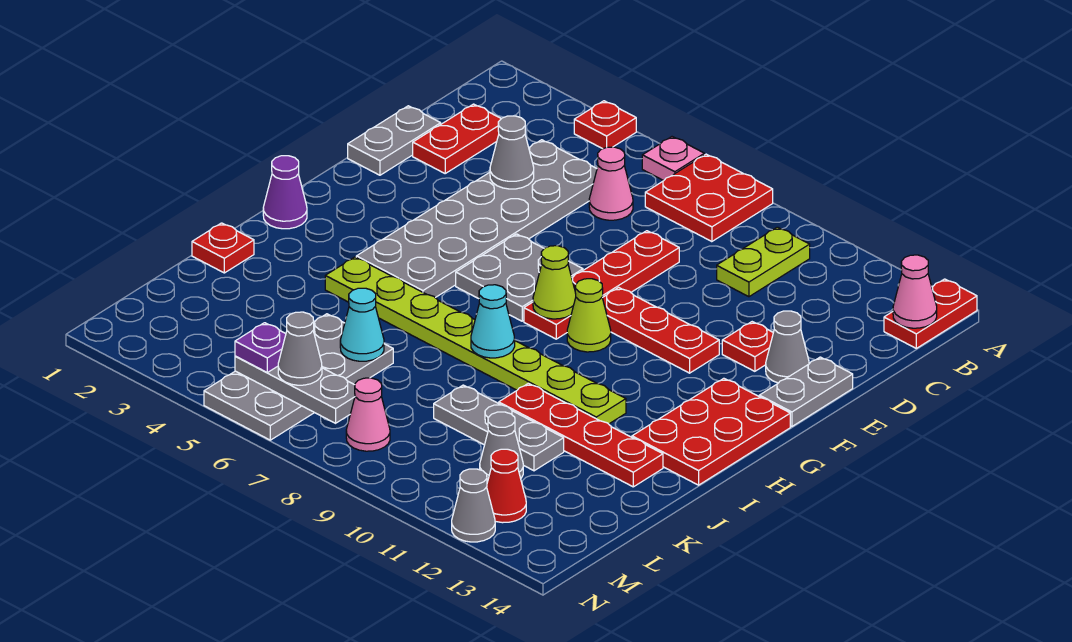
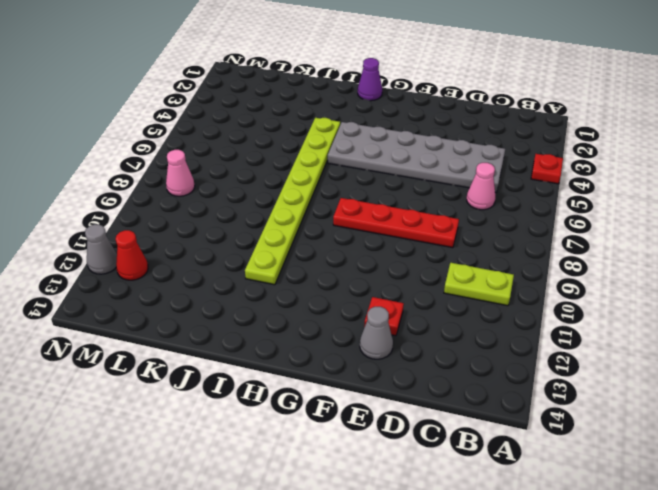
none -> pink plate A6 level 1
none -> red plate A7:B8 level 1
none -> red plate A14:B14 level 1
none -> red plate C2:D2 level 1

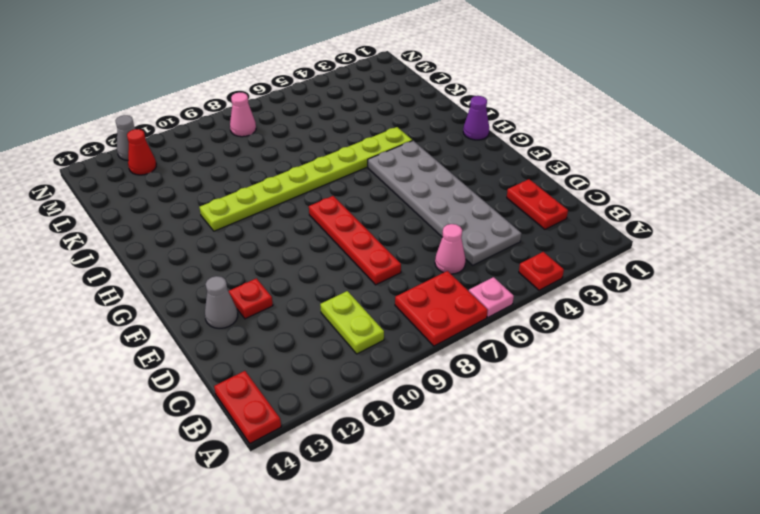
none -> grey plate D1:E1 level 1
none -> grey plate E14:F14 level 1
none -> grey plate F6:G7 level 1
none -> red plate F9:F11 level 1

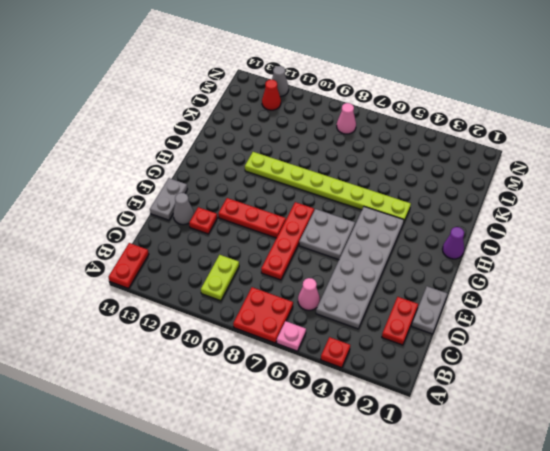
none -> lime cone G9 level 1
none -> red plate G13:I14 level 1
none -> red plate J1 level 1
none -> red plate J10:J13 level 1

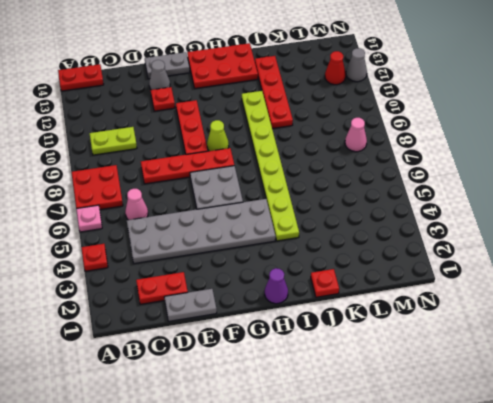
none -> grey plate K5:N6 level 1
none -> grey plate K9:K11 level 1
none -> grey cone L11 level 1
none -> pink cone B14 level 2

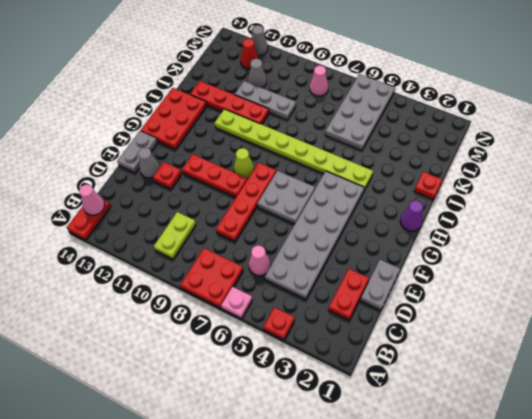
none -> grey cone D4 level 2
none -> lime cone G8 level 2
none -> cyan cone I8 level 2
none -> cyan cone K6 level 2

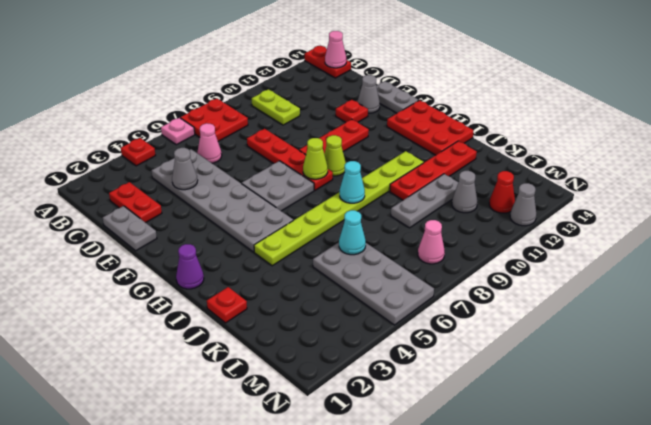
none -> grey plate M5:M7 level 2
none -> purple plate M5 level 3
none -> grey cone M6 level 3

